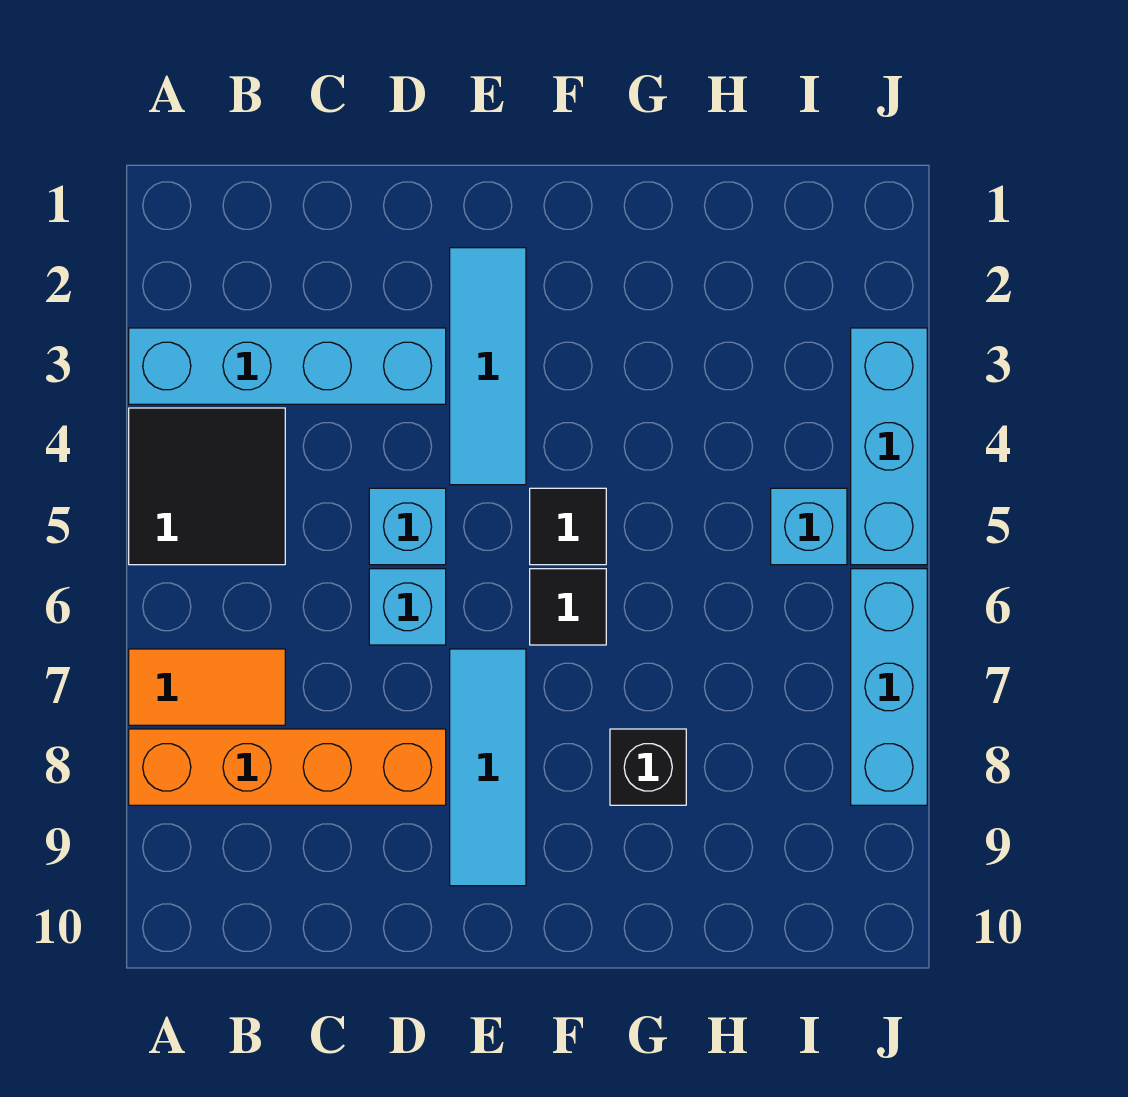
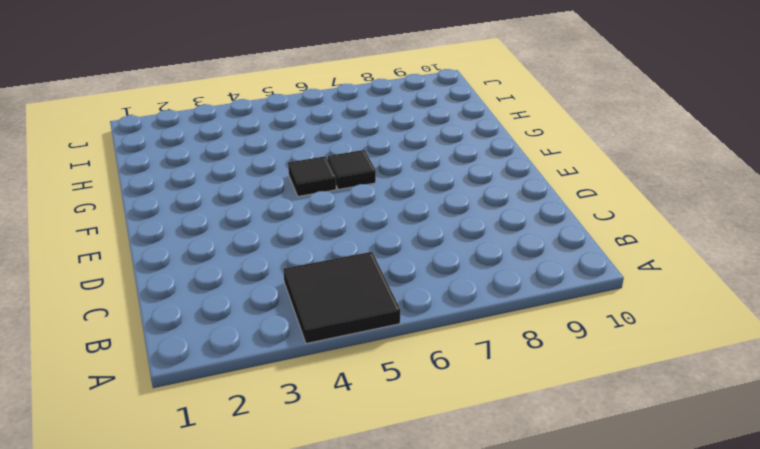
none -> cyan brick A3:D3 level 1
none -> orange tile A7:B7 level 1
none -> orange brick A8:D8 level 1

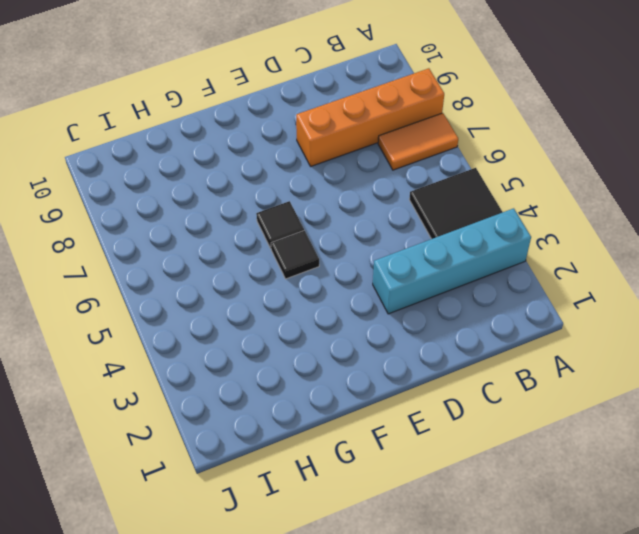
none -> cyan brick D5 level 1
none -> cyan brick D6 level 1
none -> cyan tile E2:E4 level 1

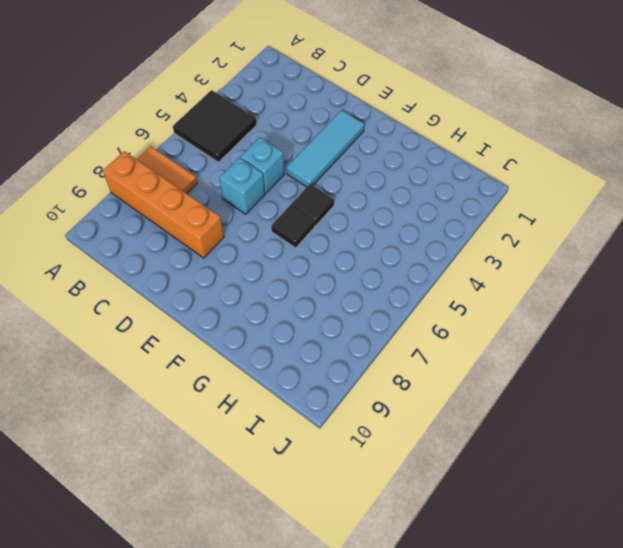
none -> cyan brick A3:D3 level 1
none -> cyan tile E7:E9 level 1
none -> black brick G8 level 1

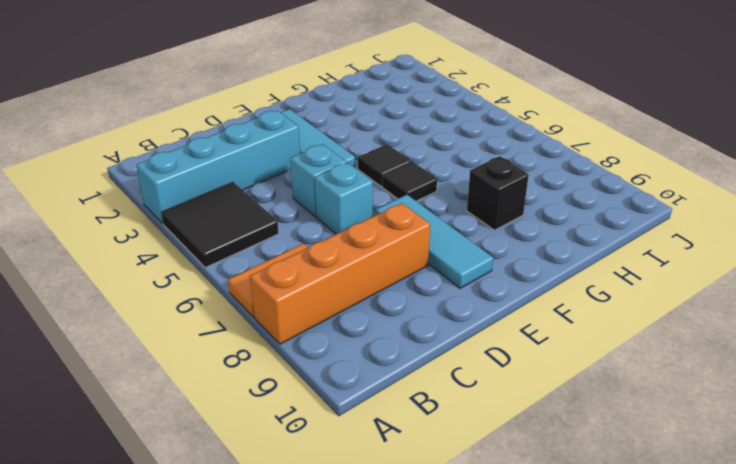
none -> cyan brick I5 level 1
none -> cyan brick J3:J5 level 1
none -> cyan brick J6:J8 level 1

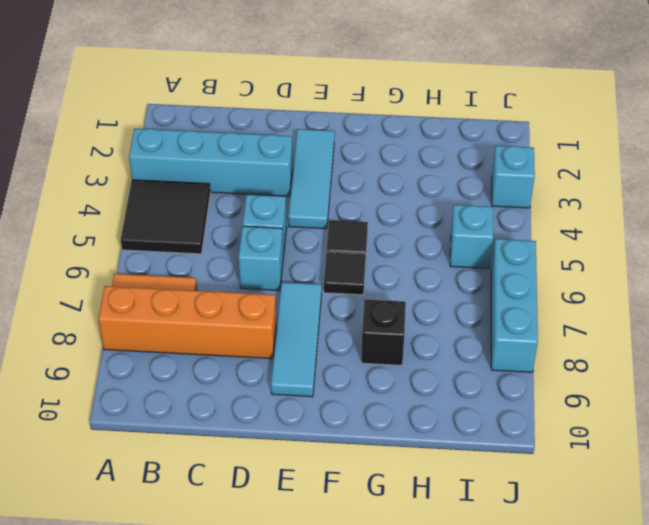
cyan brick J3 level 1 -> cyan brick J3:J5 level 1

